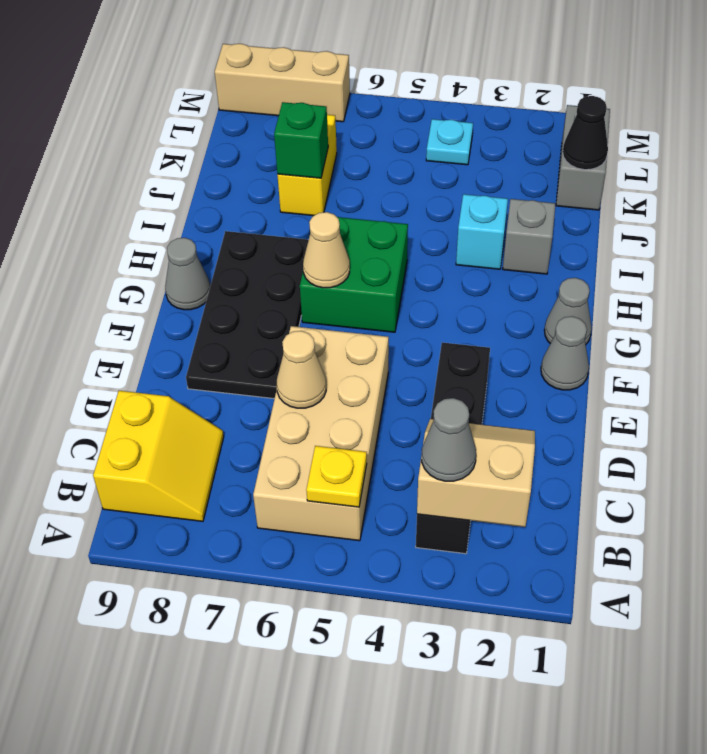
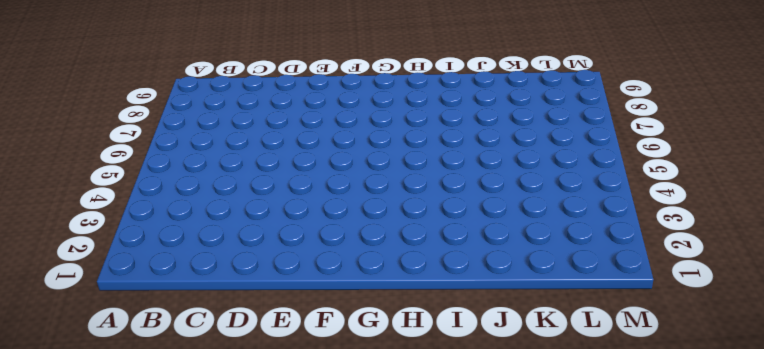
none -> black brick B3:E3 level 1
none -> tan brick B5:E6 level 1
none -> yellow slope B8:C9 level 1 top 9

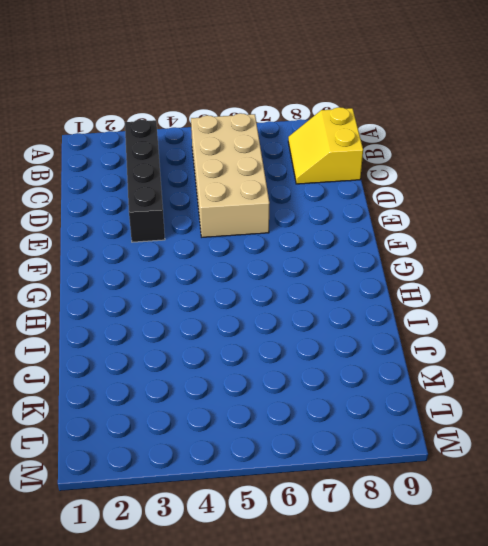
none -> black plate E7:H8 level 1
none -> grey cone F1 level 1
none -> grey cone G1 level 1

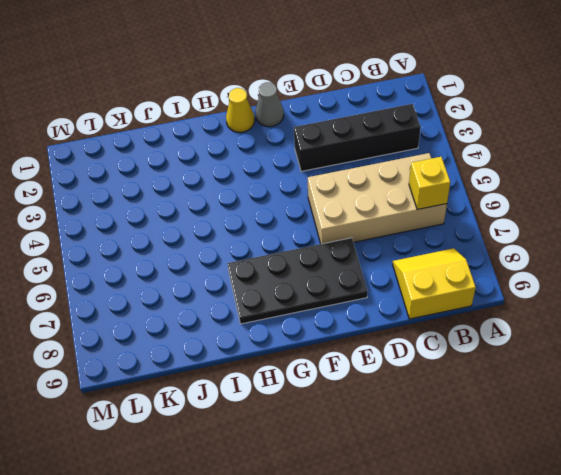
yellow brick B6 level 2 -> none
yellow cone G1 level 1 -> grey cone G1 level 1
none -> green brick G5:H6 level 1
none -> grey cone G9 level 1
none -> grey brick I2 level 1

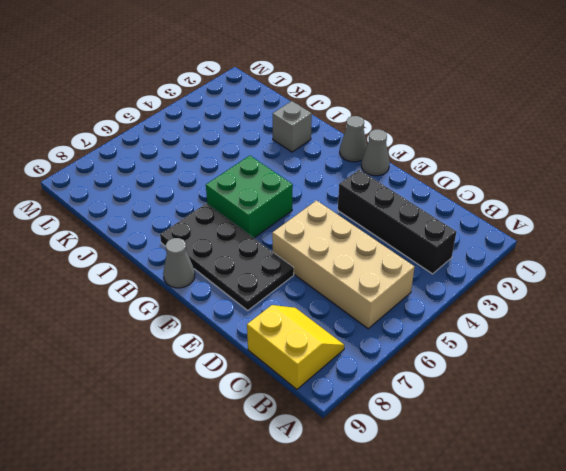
none -> cyan brick I3 level 1
none -> yellow brick J7:K7 level 1
none -> grey brick K1:L1 level 1

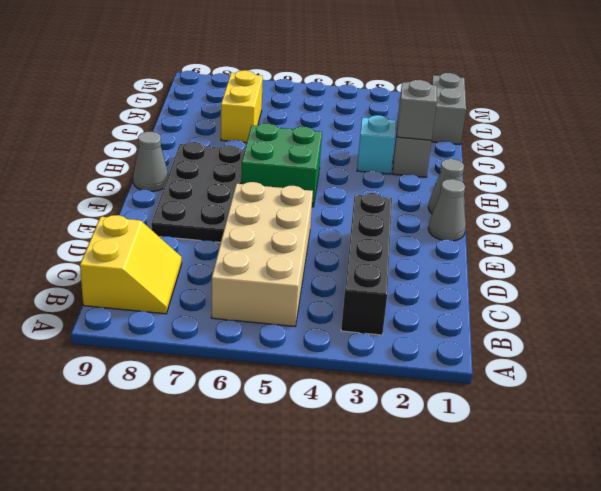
grey brick I2 level 2 -> none
none -> cyan plate L4 level 1
none -> tan brick M7:M9 level 1
none -> tan slope B2:C3 level 2 top B

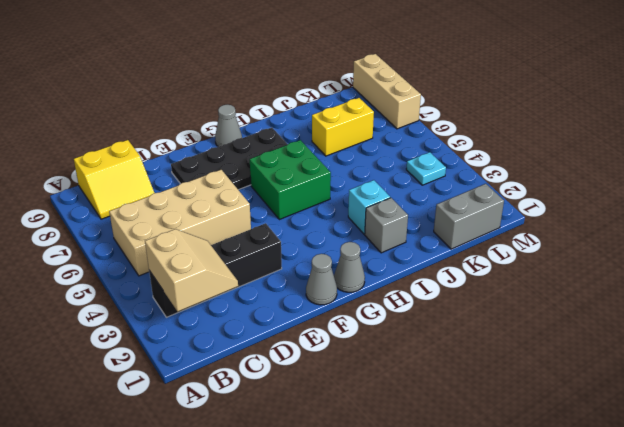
none -> yellow plate B5 level 2
none -> tan cone D6 level 2
none -> tan cone G6 level 2

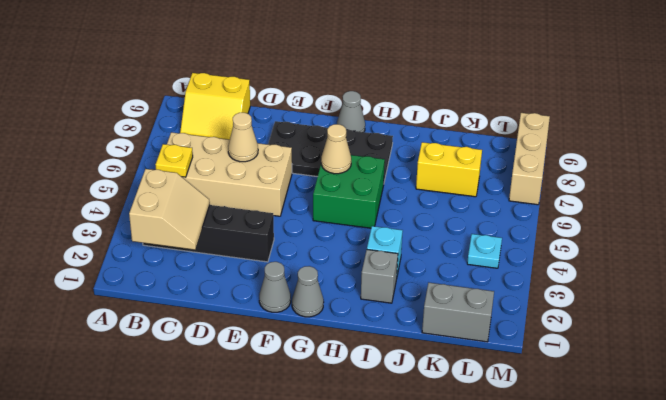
none -> green brick J7 level 2
none -> black cone K1 level 2
none -> grey cone B3 level 3

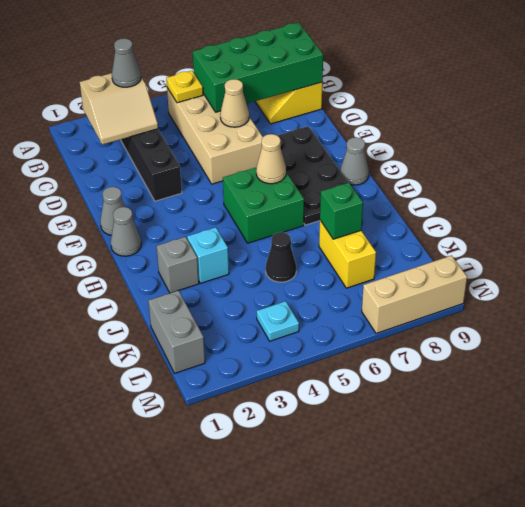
green brick B6:C9 level 2 -> none
black cone J5 level 1 -> black cone K1 level 2

